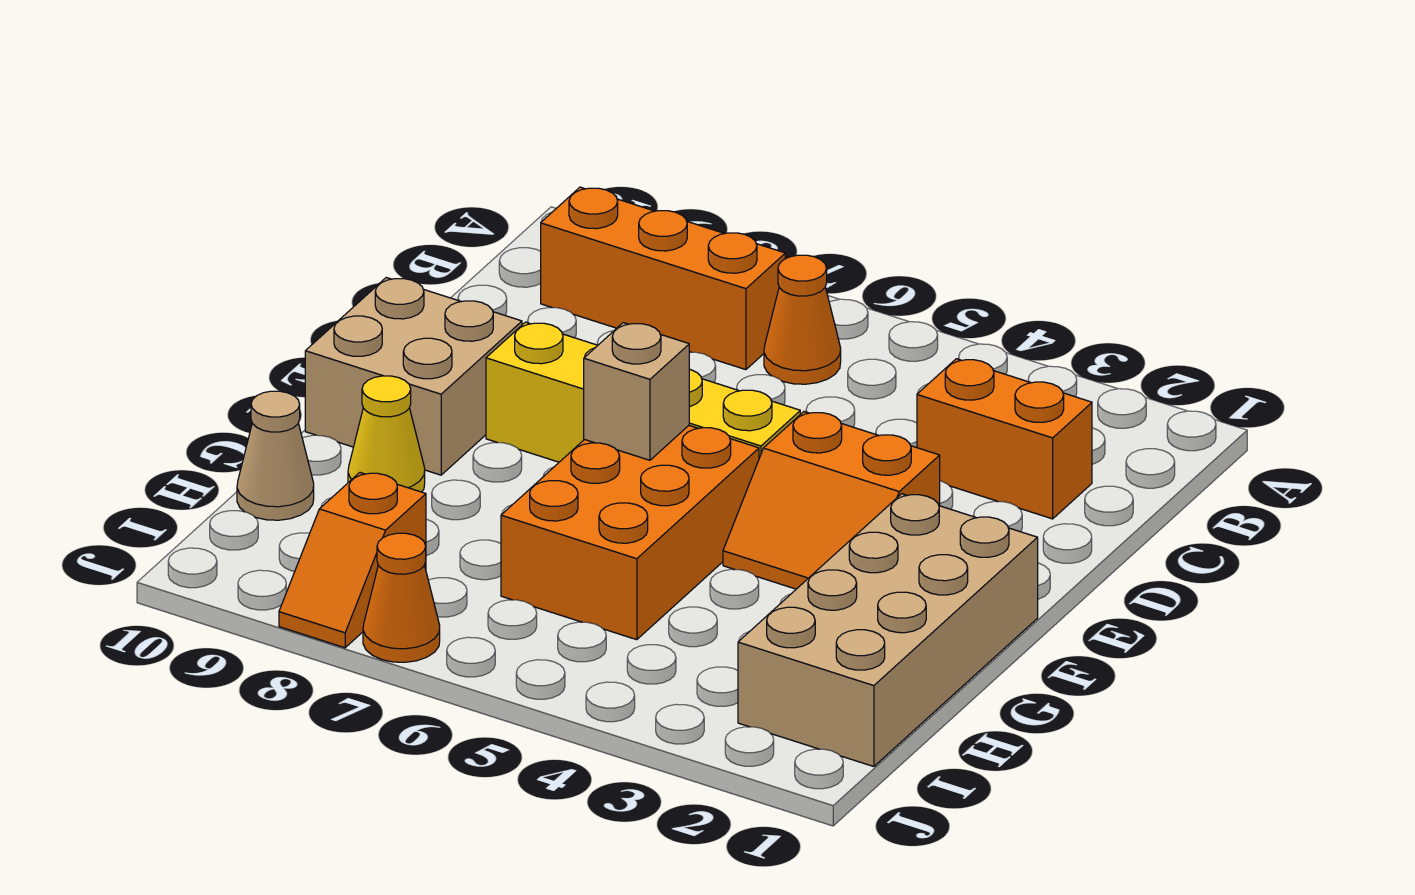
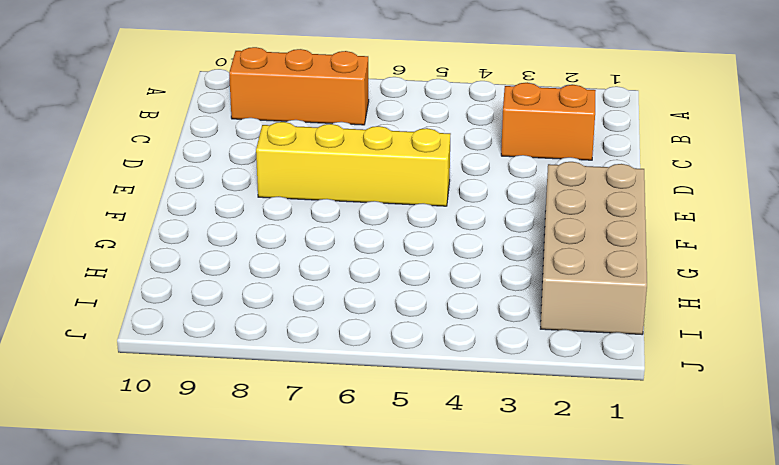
none -> orange cone B6 level 1
none -> orange slope E3:F4 level 1 top E
none -> tan brick E9:F10 level 1

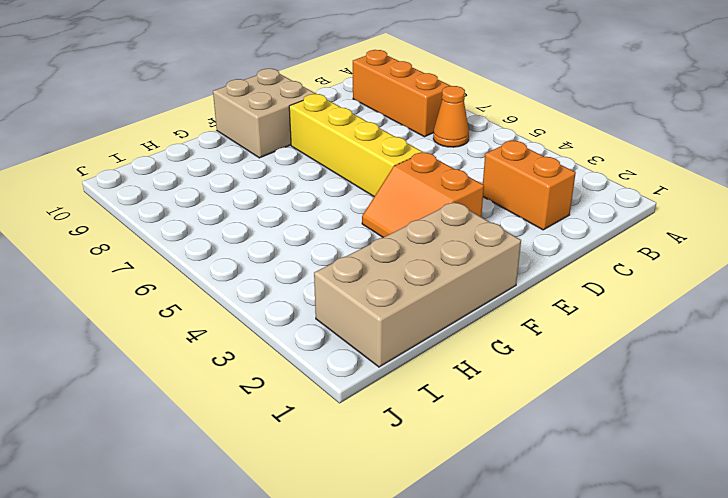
none -> orange brick F5:H6 level 1
none -> yellow cone G9 level 1
none -> tan cone H10 level 1

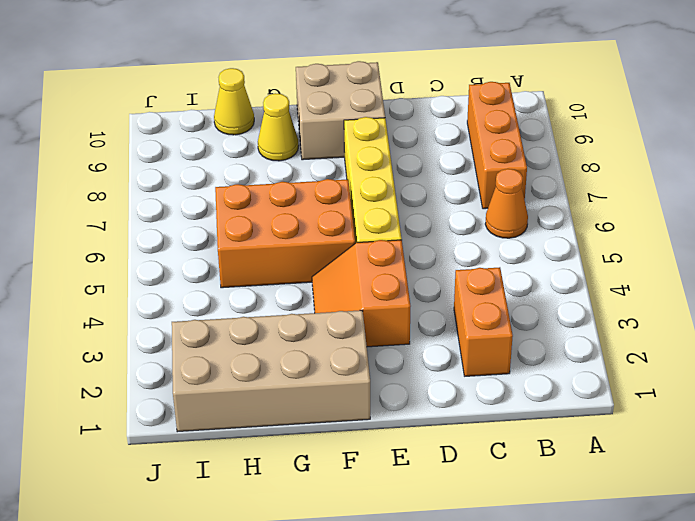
yellow cone H10 level 1 -> tan cone H10 level 1
none -> orange slope I8:J8 level 1 top I
none -> orange cone J7 level 1
none -> tan brick F6 level 2

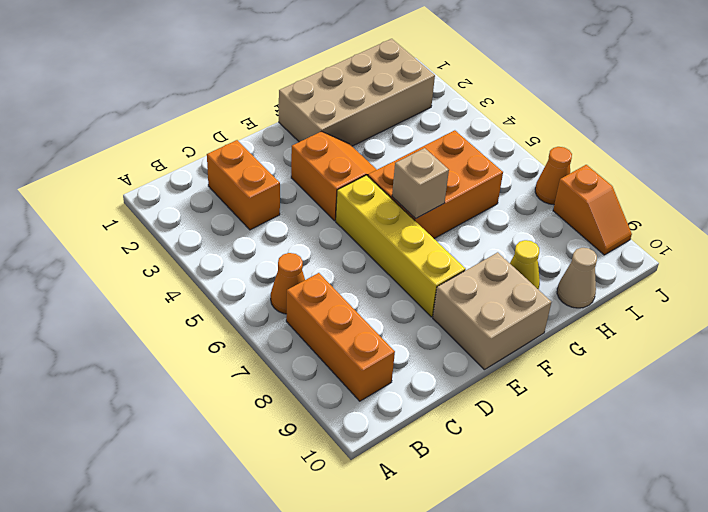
orange slope J8:J9 level 1 top 8 -> orange slope I8:J8 level 1 top I

